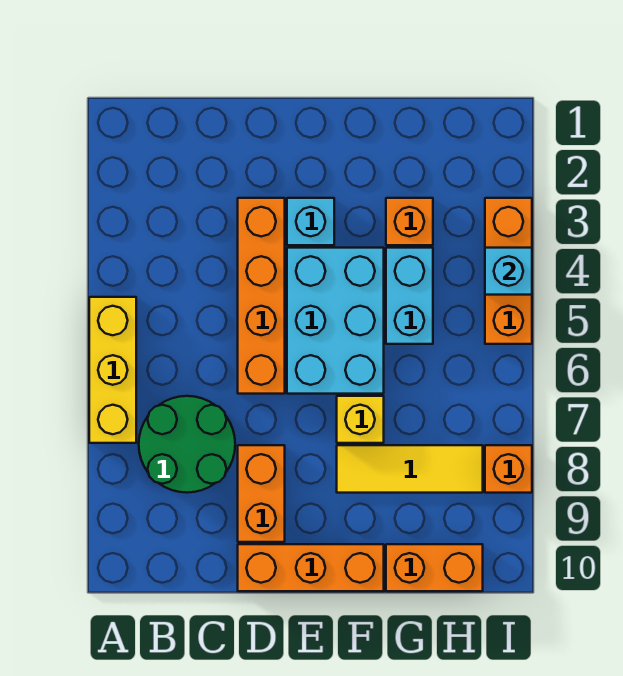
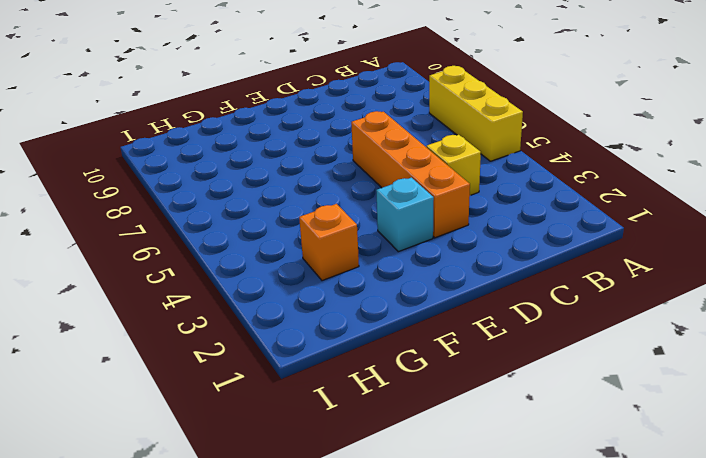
yellow brick C4 level 1 -> yellow brick F7 level 1
none -> green round brick B7:C8 level 1
none -> orange brick D8:D9 level 1
none -> orange brick D10:F10 level 1

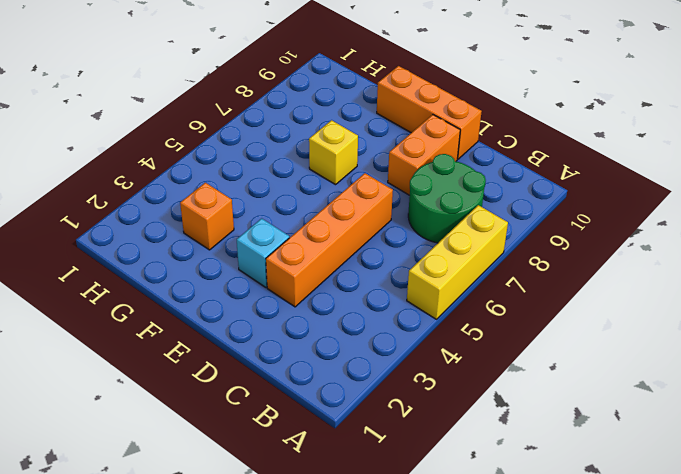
none -> cyan brick E4:F6 level 1
none -> yellow tile F8:H8 level 1
none -> cyan brick G4:G5 level 1

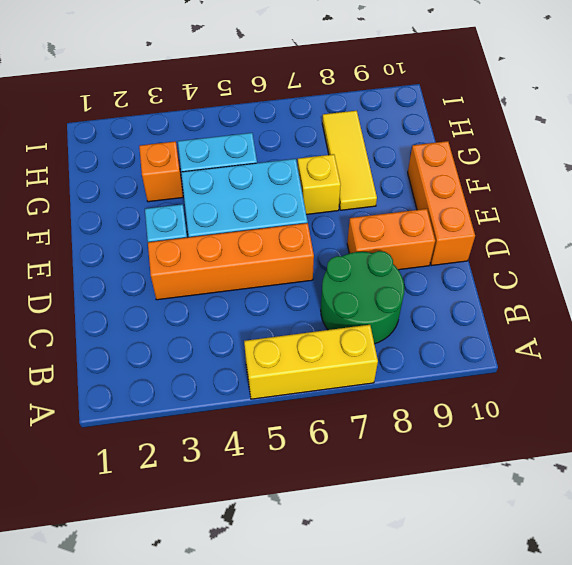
none -> orange brick G10:H10 level 1
none -> orange brick I3:I5 level 1
none -> orange brick I8 level 1

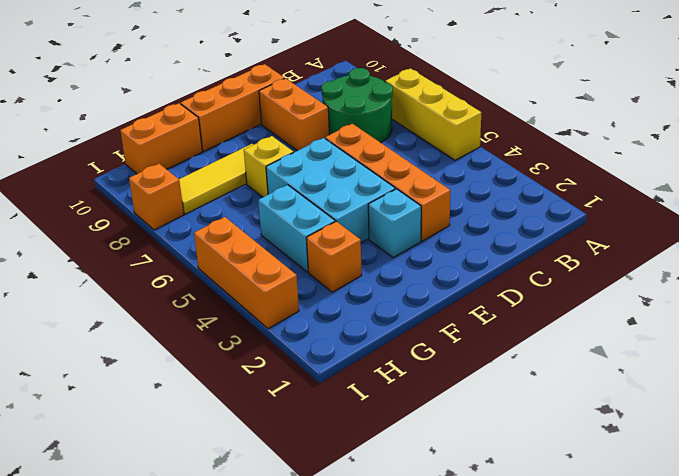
none -> cyan brick I4 level 2

